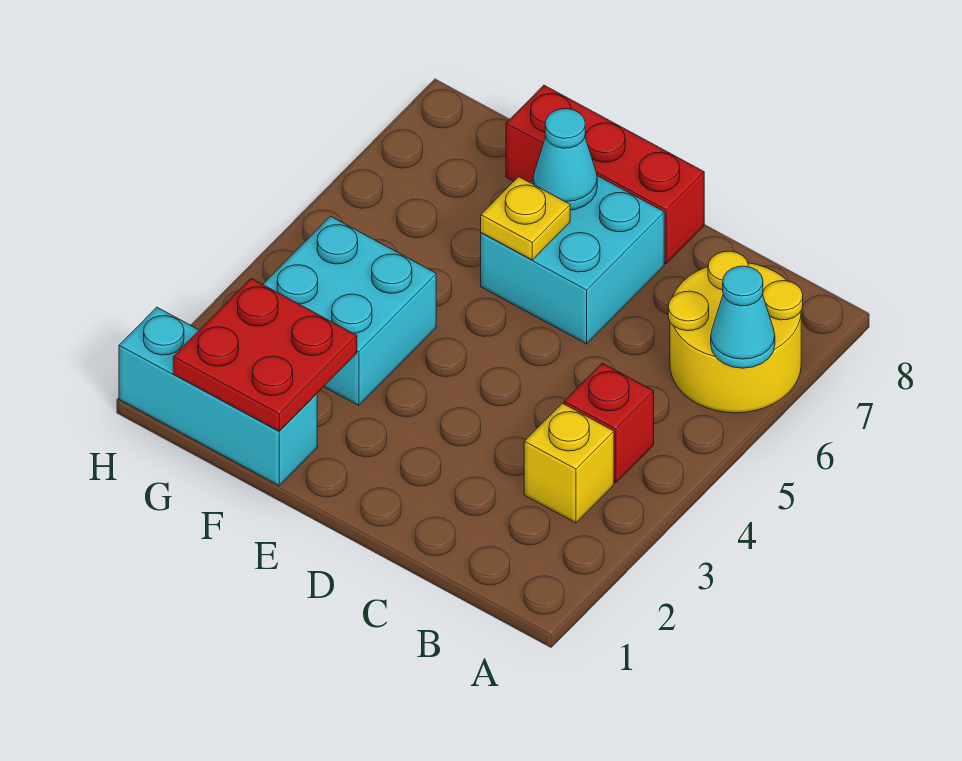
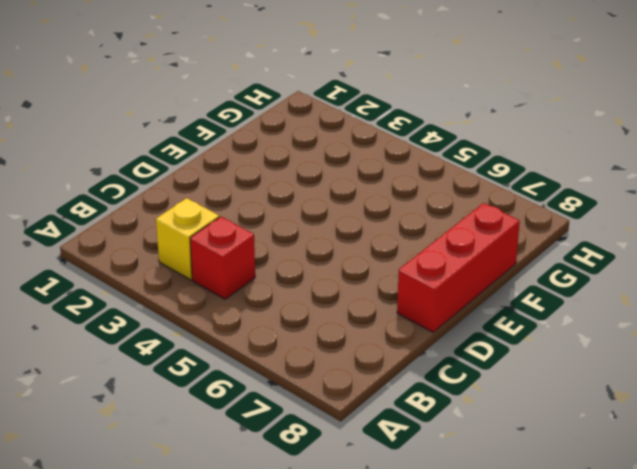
none -> yellow round brick A6:B7 level 1
none -> cyan brick D6:E7 level 1

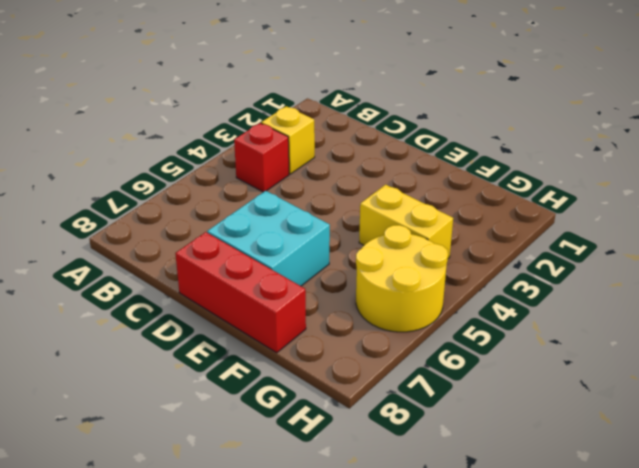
yellow brick F4:G4 level 1 -> cyan brick F3:G4 level 1
yellow round brick G5:H6 level 1 -> yellow round brick A6:B7 level 1
none -> cyan brick F1:H1 level 1
none -> cyan cone A6 level 2

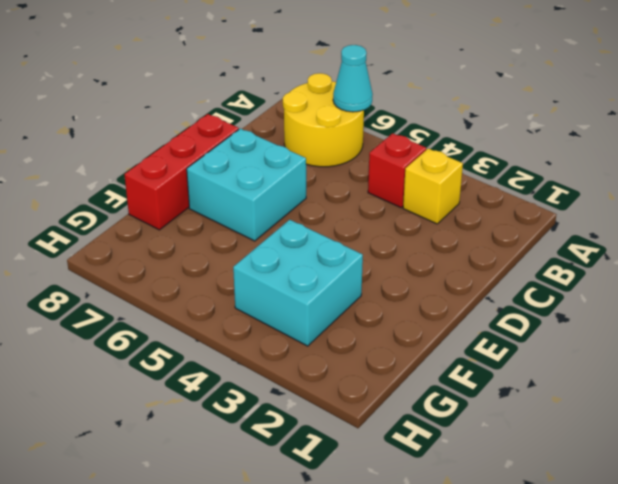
none -> cyan brick F1:H1 level 1
none -> yellow plate E6 level 2

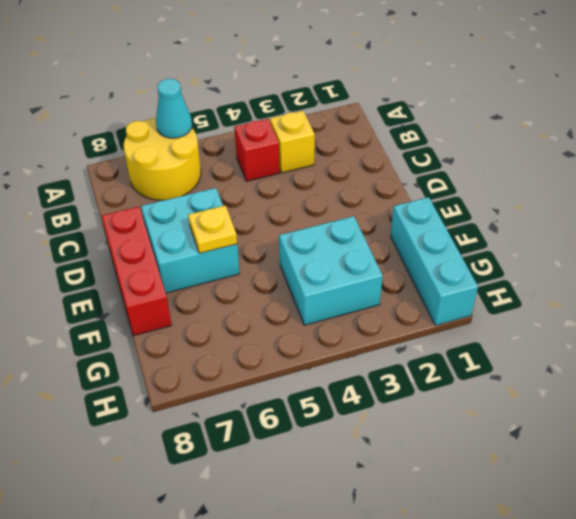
none -> cyan cone E7 level 2
none -> red plate F1:G2 level 2

